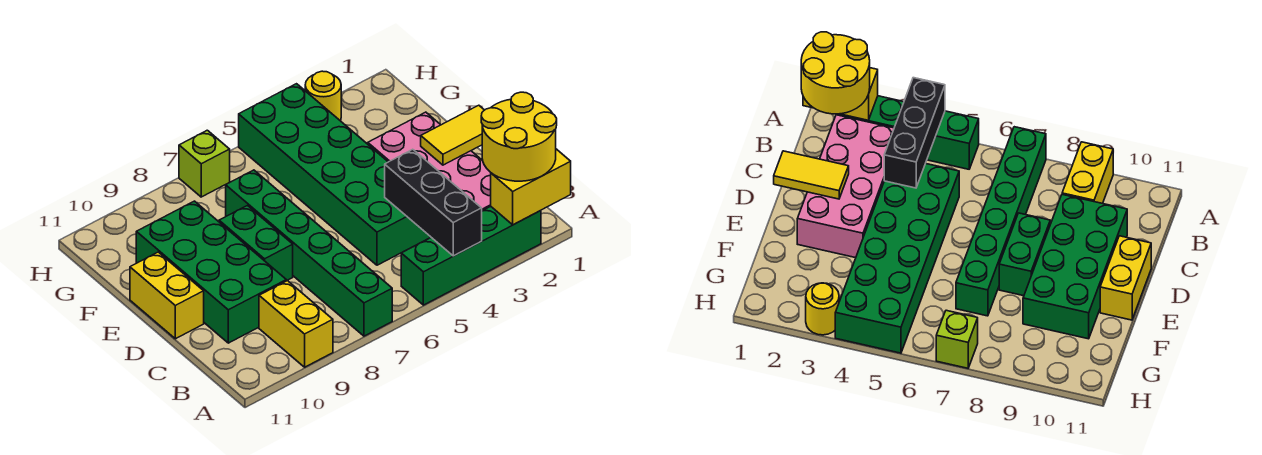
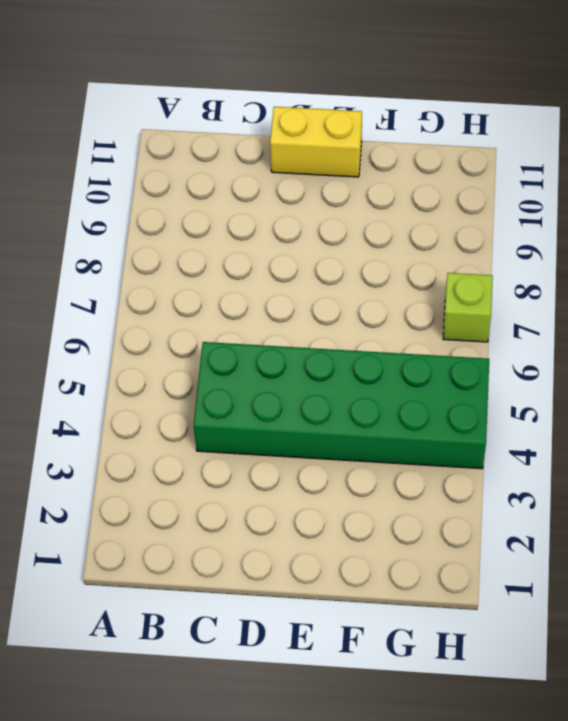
none -> green brick A2:A5 level 1
none -> green brick A7:F7 level 1
none -> yellow brick A9:B9 level 1

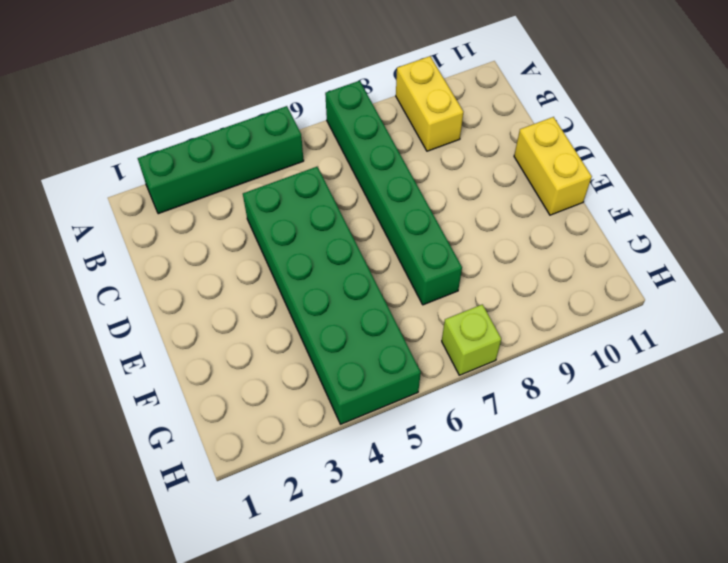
none -> pink brick B2:E3 level 1
none -> green brick C9:F10 level 1
none -> green brick D8:E8 level 1

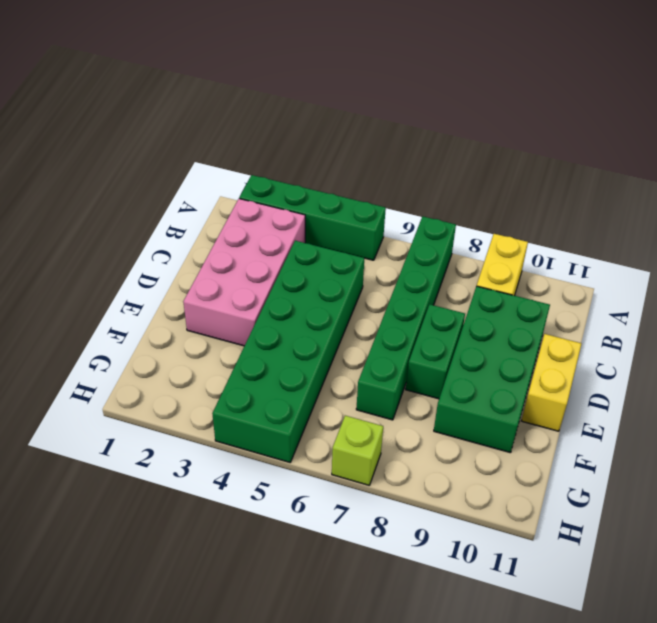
none -> yellow round brick H3 level 1
none -> yellow brick A1:A2 level 2
none -> black brick A4:C4 level 2

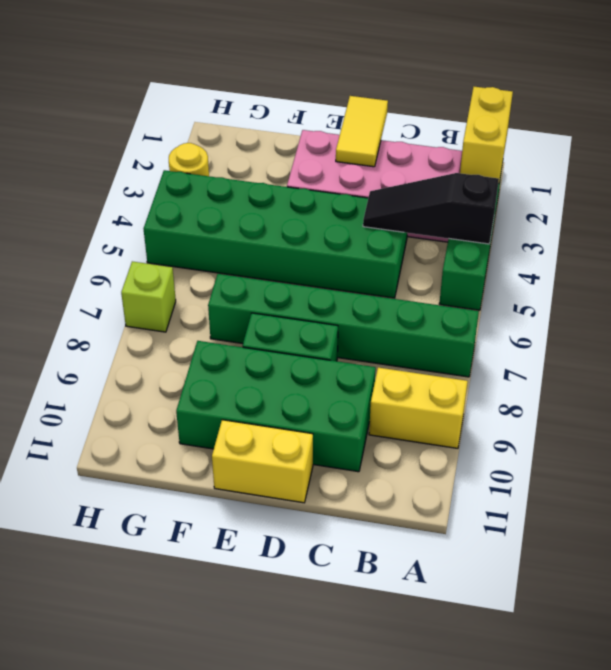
black slope A4:C4 level 2 top A -> black brick A4:C4 level 2
none -> yellow round brick A1:B2 level 3

